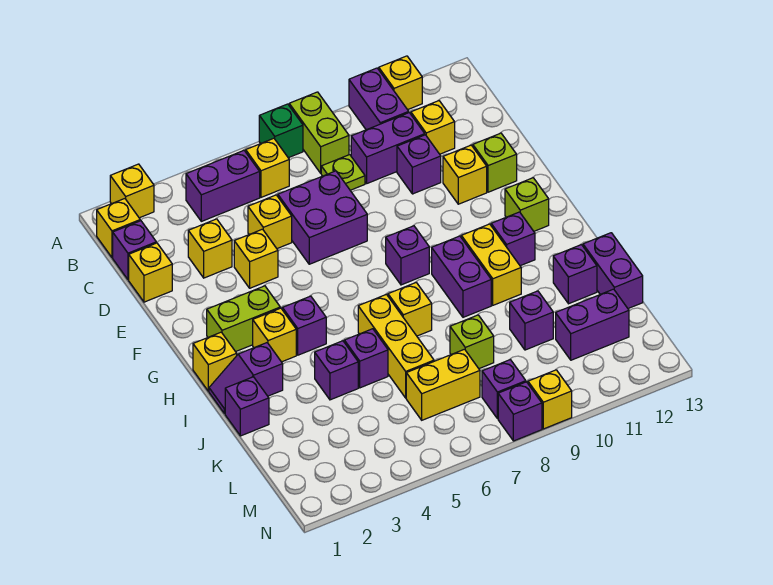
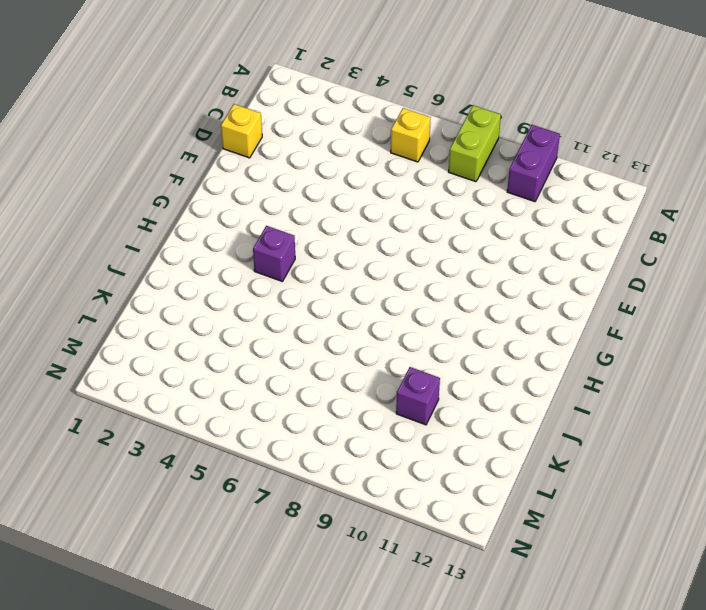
none -> yellow brick A2 level 1
none -> green brick A7 level 1
none -> yellow brick A11 level 1
none -> yellow brick B1 level 1

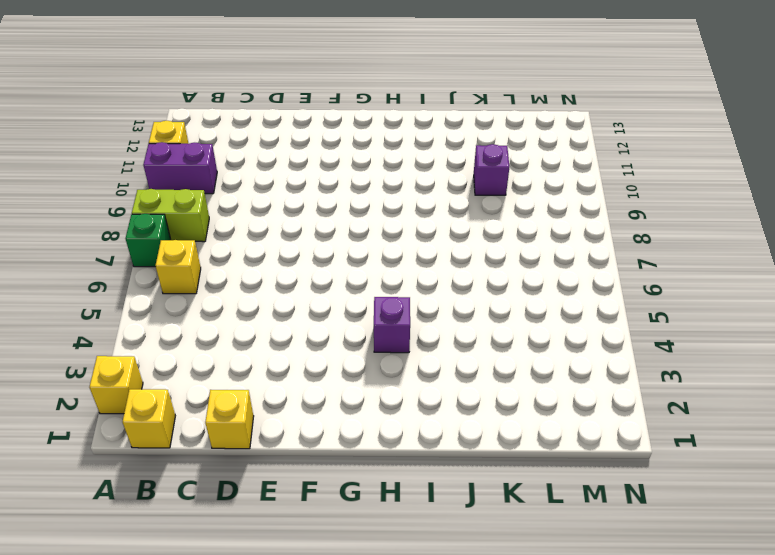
none -> purple brick B4:B5 level 1
none -> purple brick C1 level 1
none -> lime plate C8 level 1
none -> purple brick C9:C10 level 1

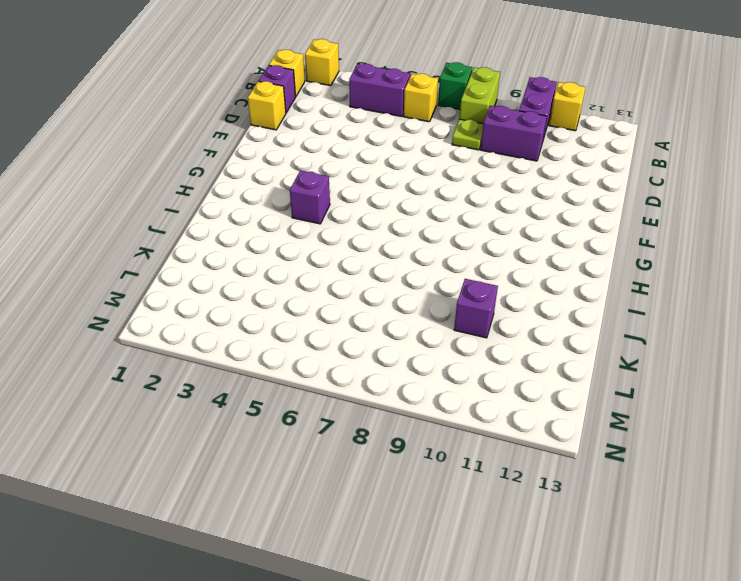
none -> yellow brick C11 level 1
none -> yellow brick D3 level 1
none -> yellow brick D5 level 1
none -> purple brick D6:E7 level 1

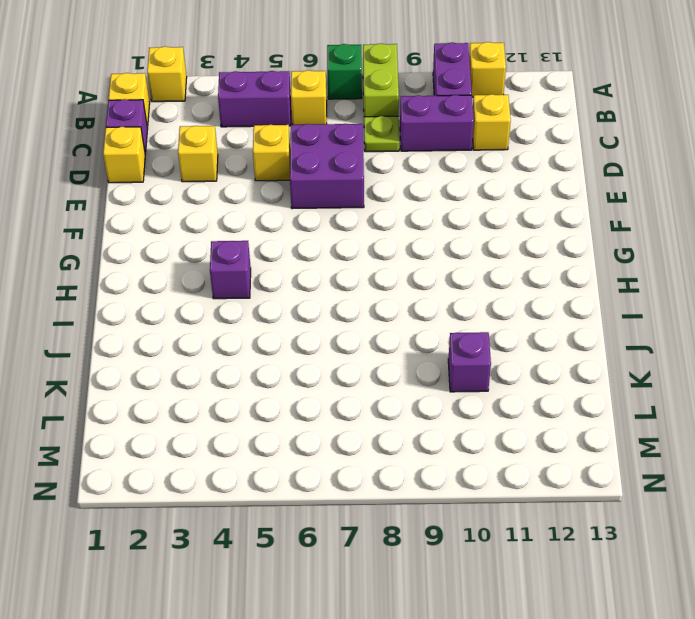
none -> purple brick D10 level 1
none -> yellow brick E4 level 1
none -> yellow brick E11 level 1
none -> lime brick E12 level 1

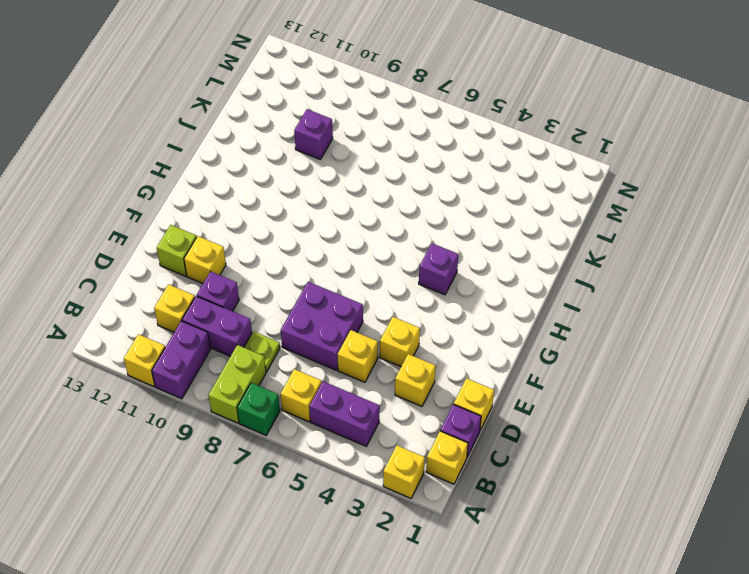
none -> lime brick G2:G3 level 1
none -> purple brick G8 level 1
none -> lime brick G12 level 1
none -> yellow brick H1 level 1

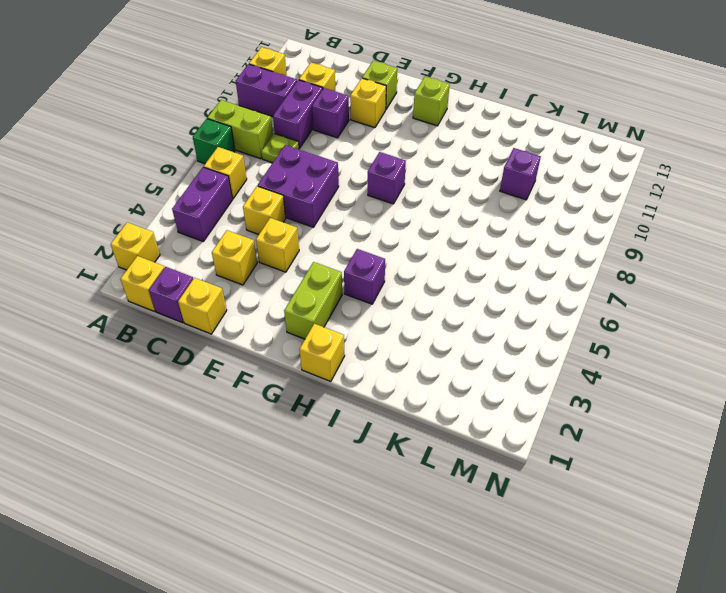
none -> yellow brick H3 level 1
none -> purple brick H9:I9 level 1
none -> yellow brick H10:I10 level 1
none -> purple brick H11 level 1

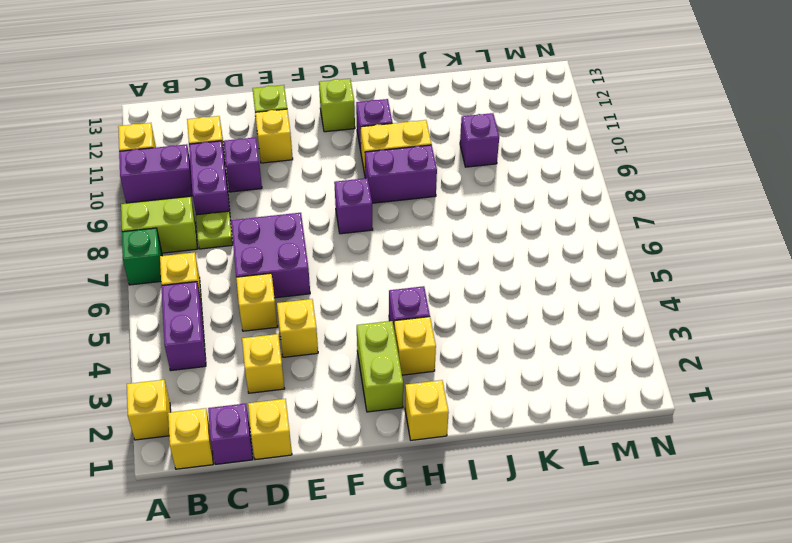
none -> purple slope I1:I2 level 1 top 2
none -> yellow brick I6:K6 level 1
none -> yellow brick I7 level 1
none -> purple brick J1 level 1

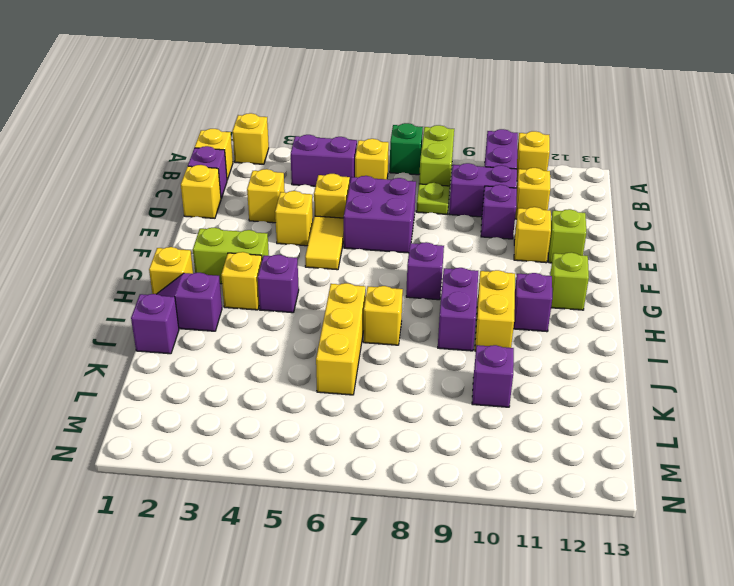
yellow tile E5:F5 level 1 -> none
none -> purple brick J4 level 1
none -> purple brick J5 level 1
none -> purple brick J12 level 1
none -> purple brick J13:K13 level 1

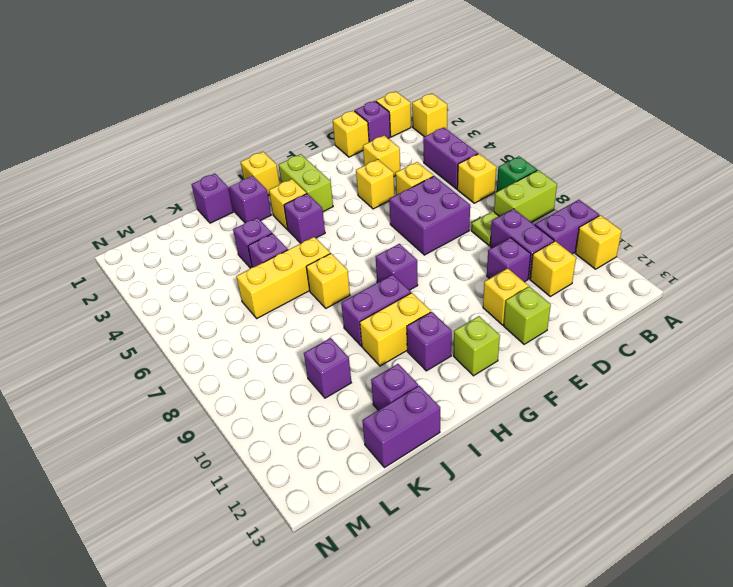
none -> lime brick K8 level 1
none -> yellow brick L6:L7 level 1
none -> purple brick L11:L12 level 1
none -> purple brick M8 level 1

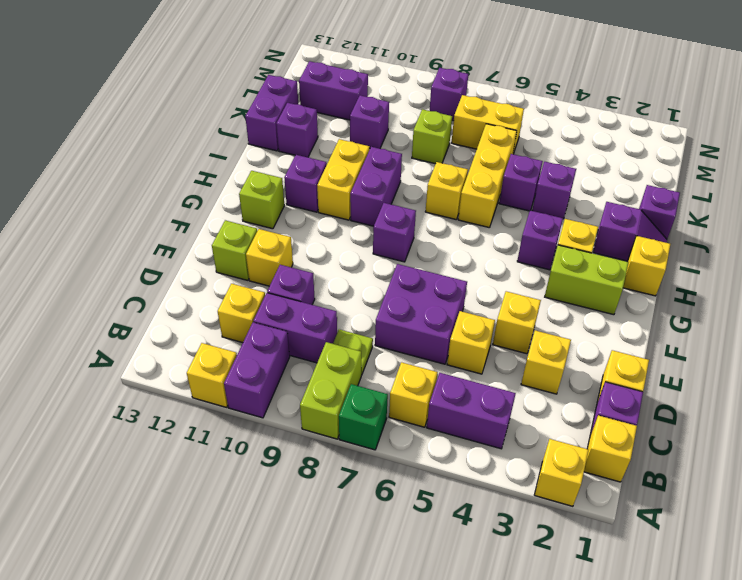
none -> purple brick N8 level 1
none -> yellow brick N9 level 1

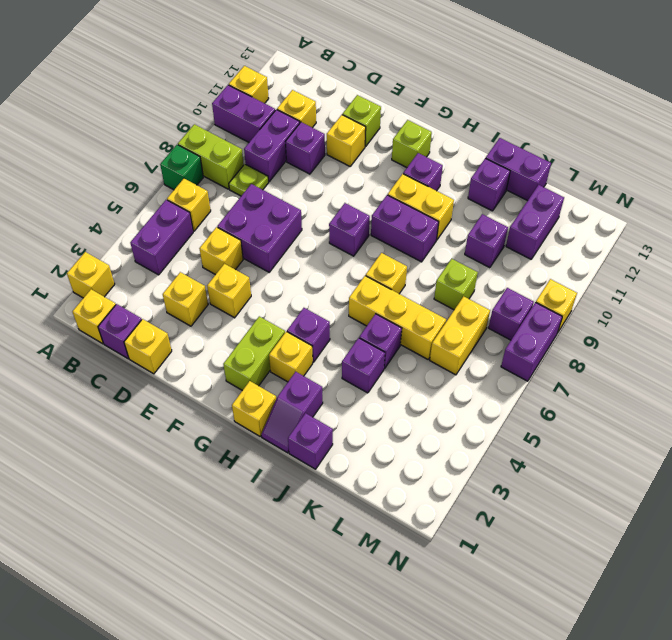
purple brick N7:N8 level 1 -> purple brick N8 level 1

